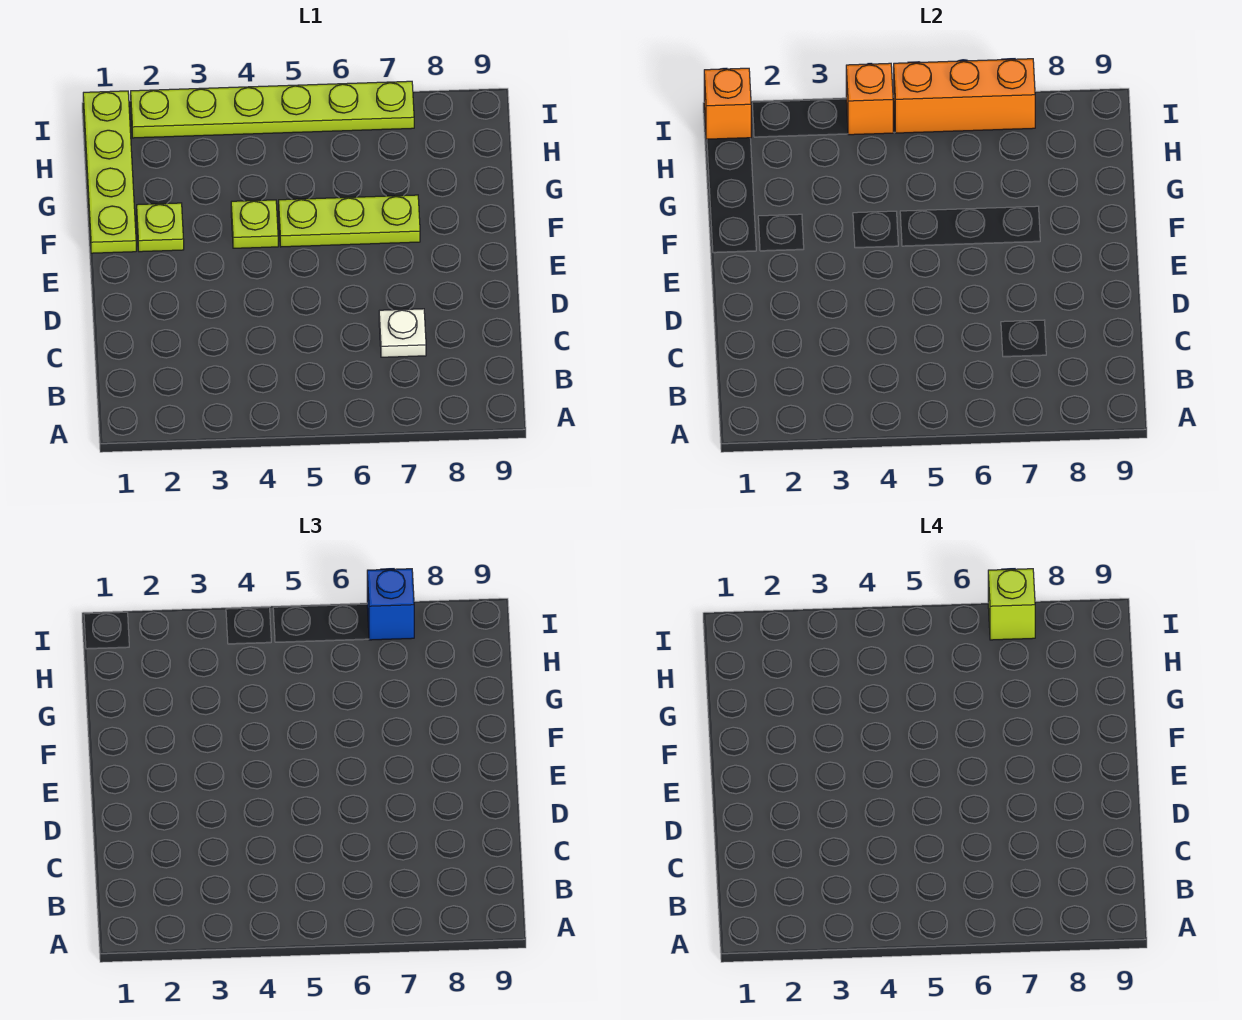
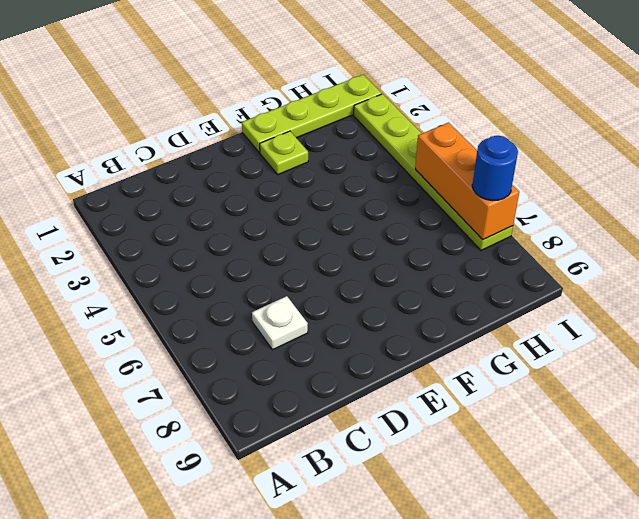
blue round brick I7 level 3 -> blue brick I7 level 3
none -> lime plate F4 level 1
none -> lime plate F5:F7 level 1

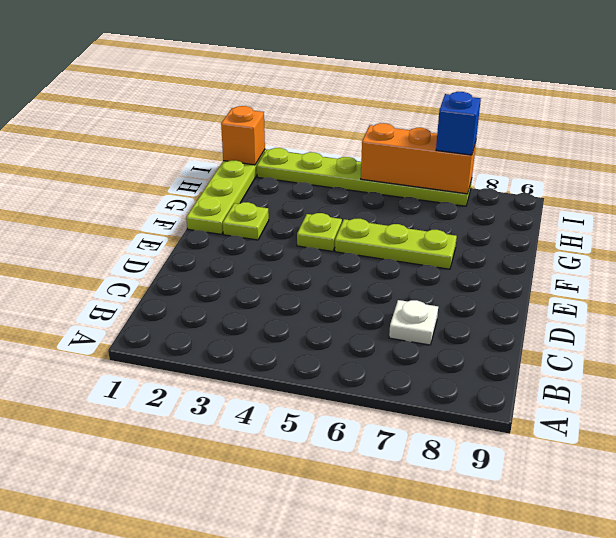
none -> orange brick I4 level 2
none -> lime brick I7 level 4

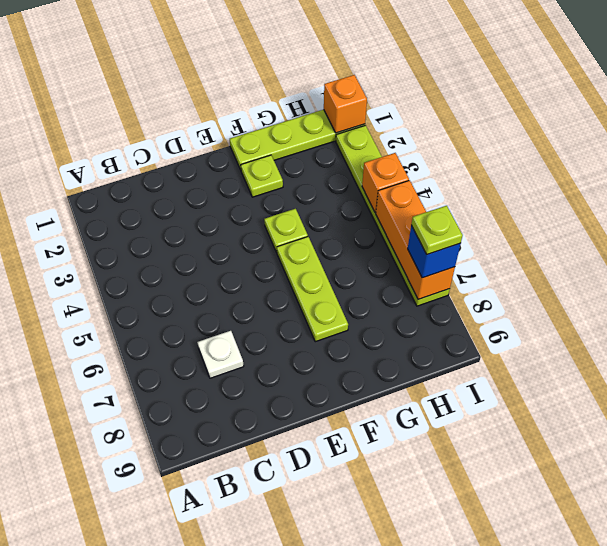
lime plate I7 level 4 -> lime brick I7 level 4

